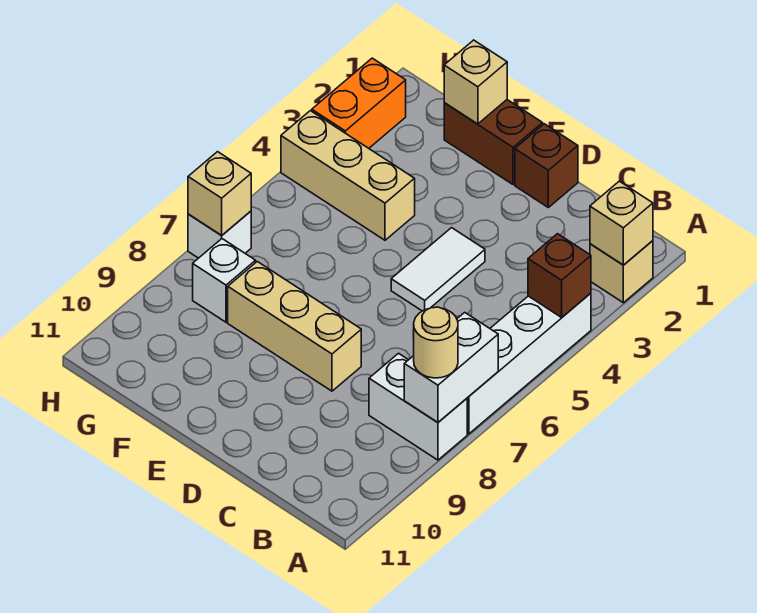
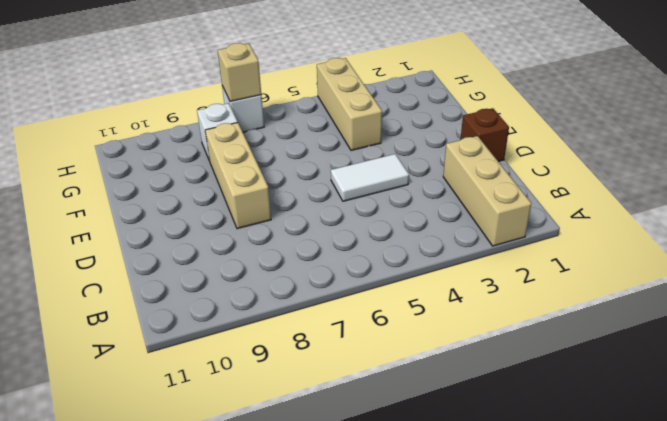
tan brick A2:C2 level 1 -> tan brick A2 level 1
none -> white brick A4:A7 level 1
none -> white brick A8:B8 level 1
none -> brown brick E1:F1 level 1

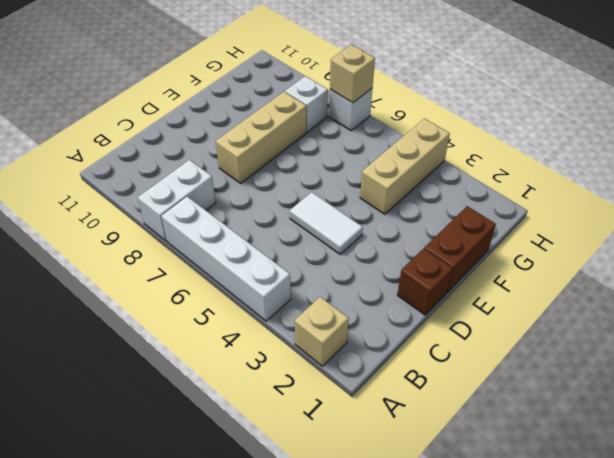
none -> orange brick H2:H3 level 1
none -> tan brick A2 level 2
none -> brown brick A4 level 2

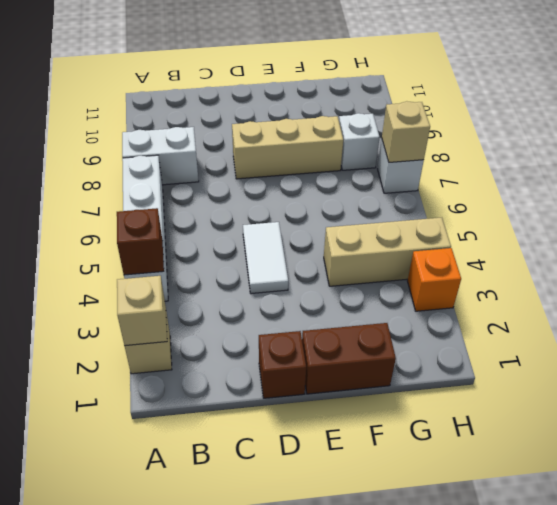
orange brick H3 level 1 -> orange brick H2:H3 level 1
none -> white brick A7:A8 level 2
none -> tan brick F1 level 2
none -> tan round brick A8 level 3

